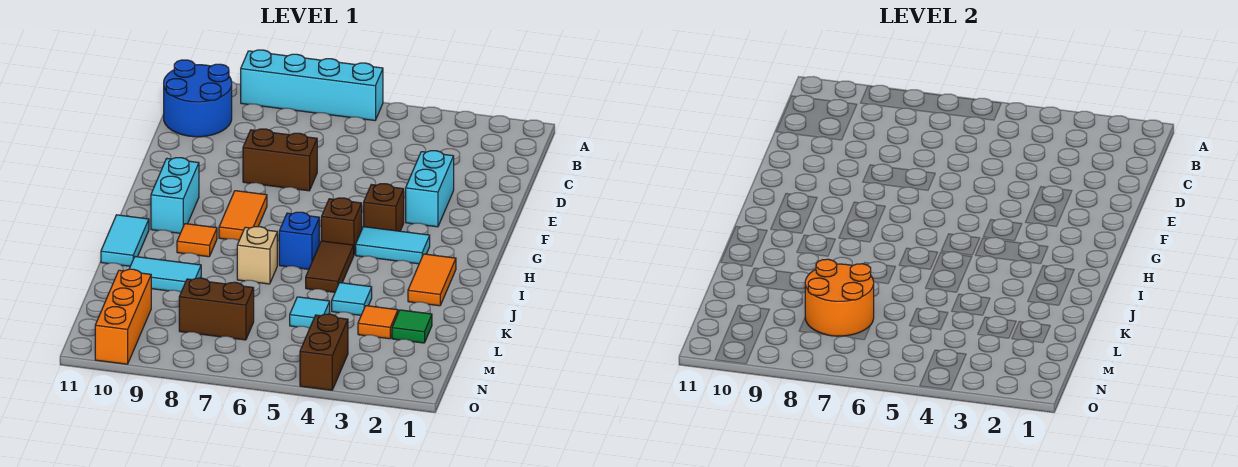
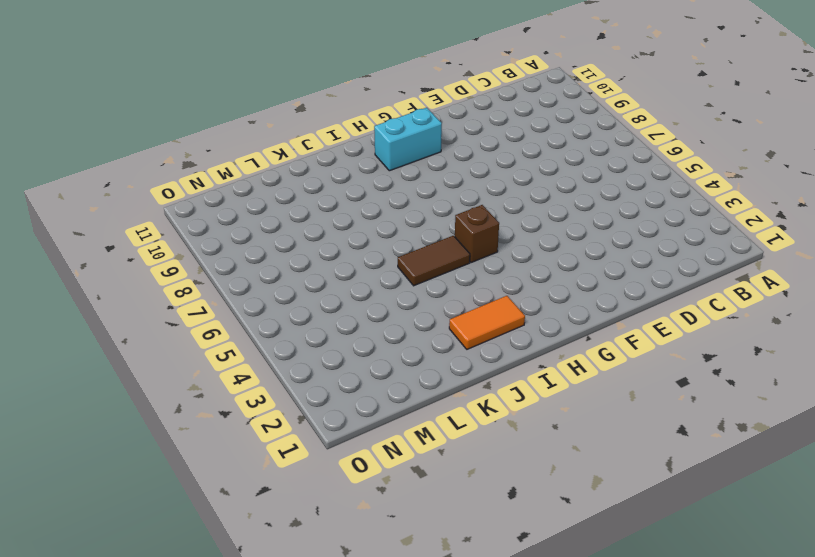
none -> cyan brick A6:A9 level 1
none -> blue round brick B10:C11 level 1
none -> cyan brick E3:F3 level 1

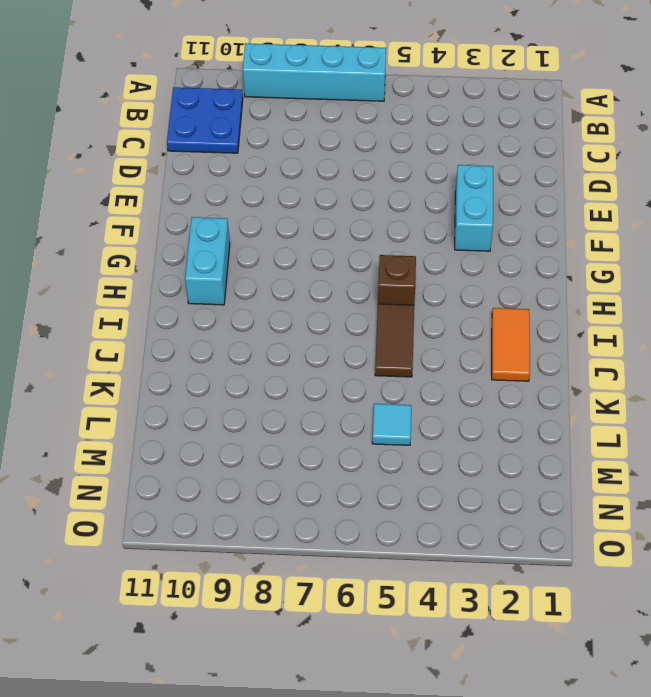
blue plate B10:C11 level 1 -> blue round brick B10:C11 level 1
none -> brown brick E7:E8 level 1
none -> brown brick G4 level 1
none -> orange tile G8:H8 level 1

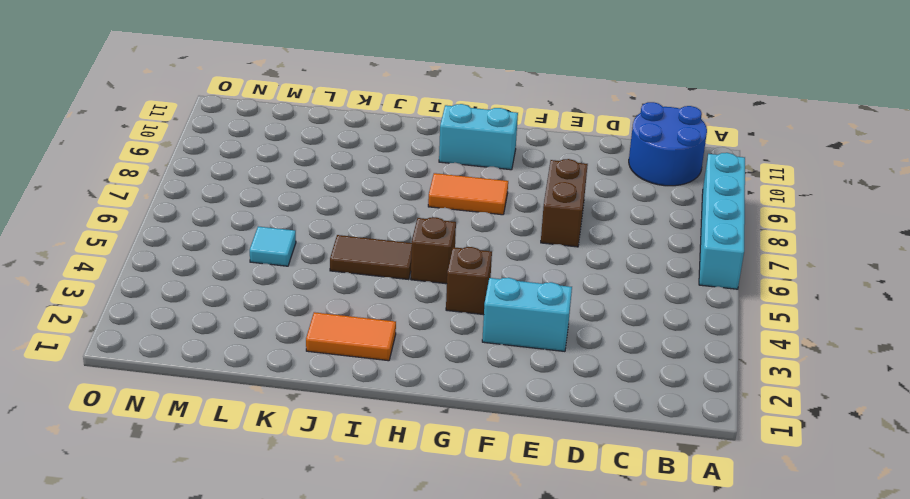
none -> cyan tile H3:H4 level 1
none -> blue brick I6 level 1
none -> orange tile I9 level 1

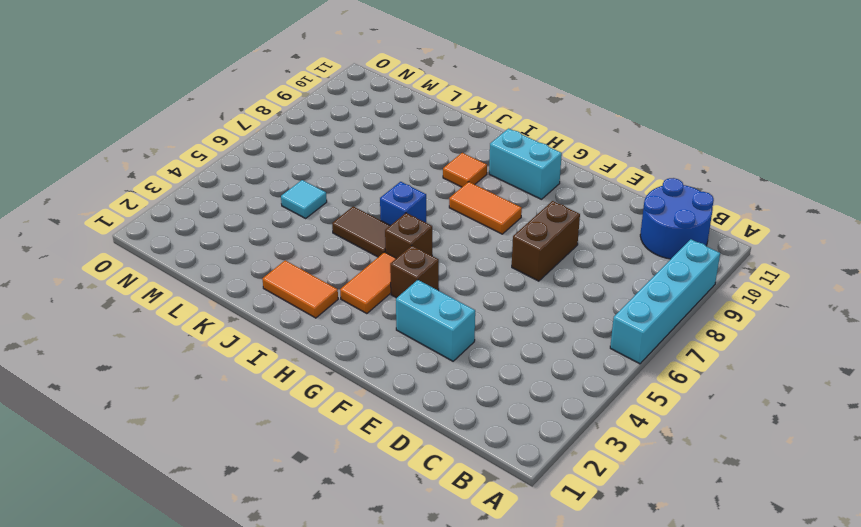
orange tile H3:H4 level 1 -> cyan tile H3:H4 level 1
none -> cyan tile I11:J11 level 1
none -> tan brick J7 level 1
none -> cyan tile K4 level 1

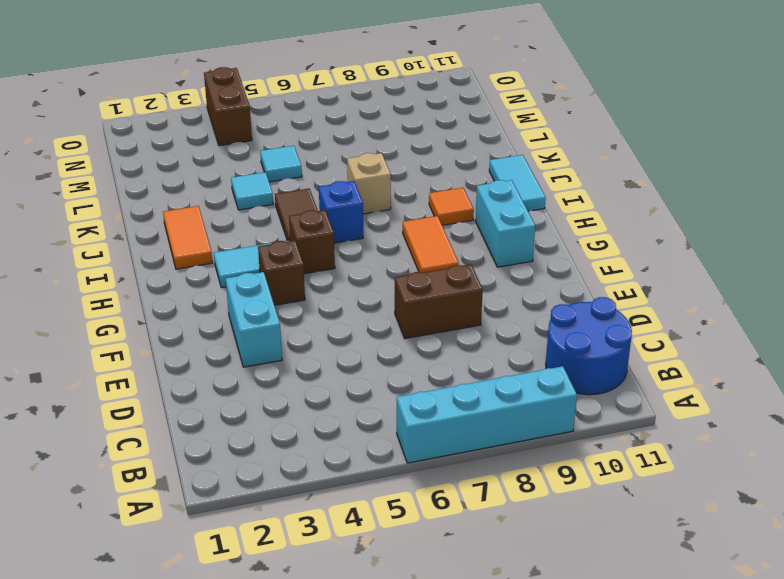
none -> cyan tile K9:K10 level 1
none -> green tile L2 level 1
none -> orange tile L3 level 1

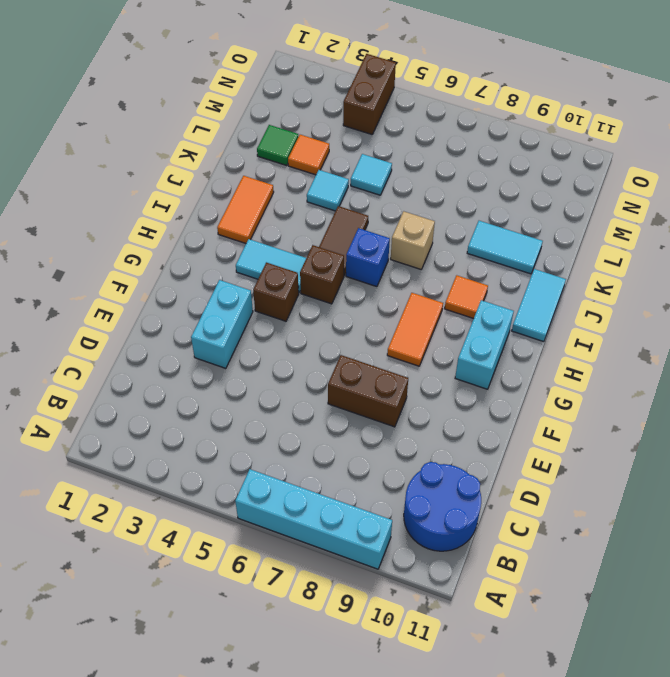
none -> brown brick M7:M8 level 1
none -> orange brick M10:O10 level 1
none -> orange round brick L7:M8 level 2

